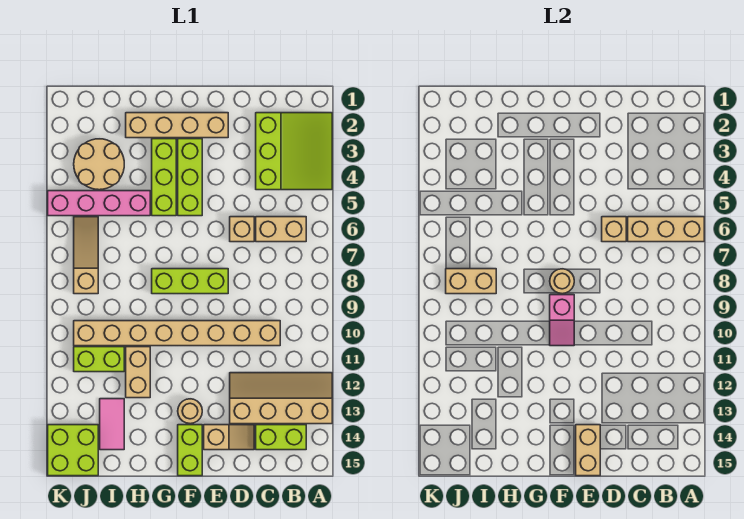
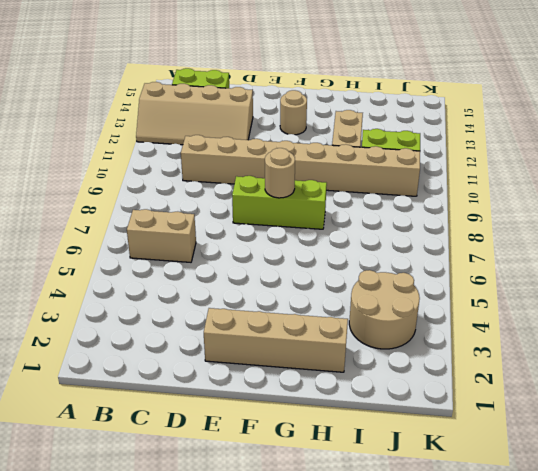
none -> lime slope A2:C4 level 1 top C
none -> tan brick D6 level 1
none -> tan slope D14:E14 level 1 top E

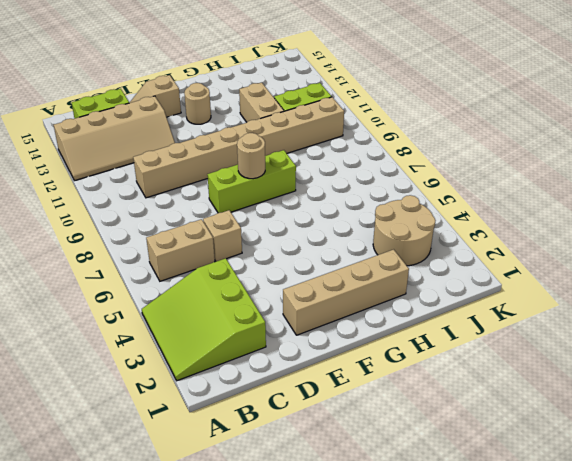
none -> lime brick F3:F5 level 1
none -> lime brick F14:F15 level 1
none -> lime brick G3:G5 level 1

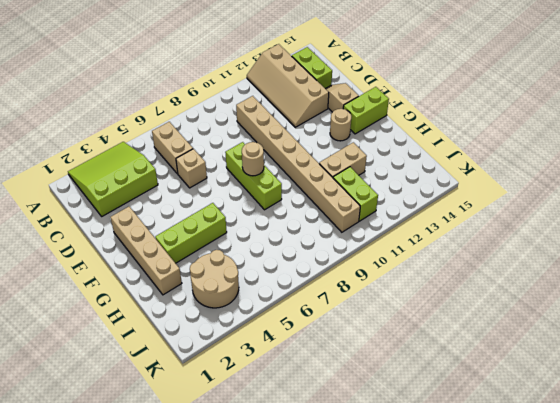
none -> lime brick F3:F5 level 1
none -> pink brick H5:K5 level 1
none -> pink tile I13:I14 level 1

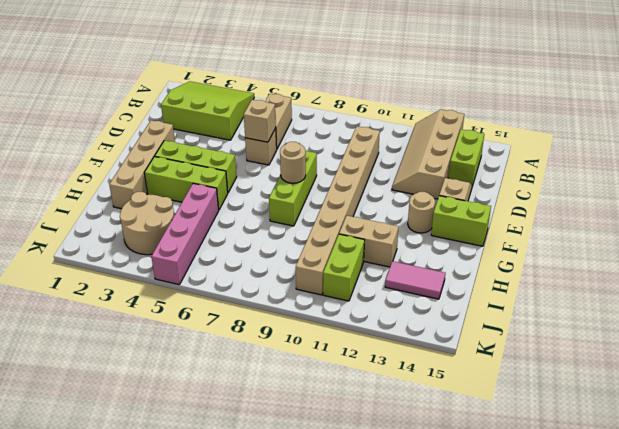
none -> tan slope J6:J8 level 1 top 8
none -> lime brick J14:K15 level 1
none -> tan brick A6:C6 level 2

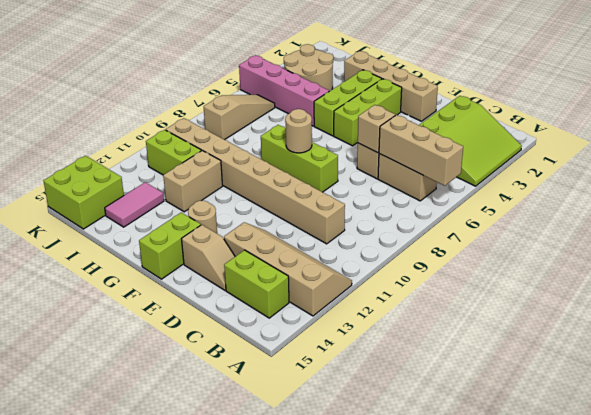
none -> tan brick E14:E15 level 2
none -> pink slope F9:F10 level 2 top 9
none -> tan brick I8:J8 level 2

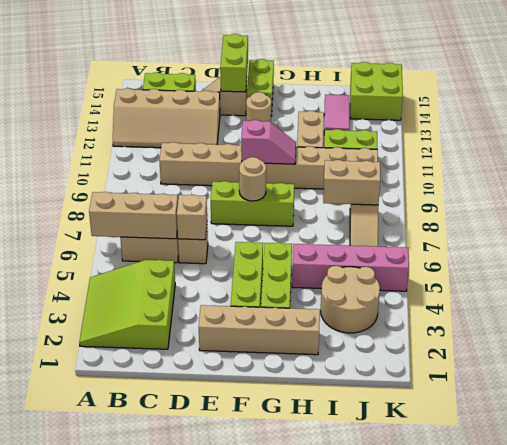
lime brick E14:E15 level 2 -> tan brick E14:E15 level 2
pink slope F10:G10 level 2 top F -> pink slope F9:F10 level 2 top 9

